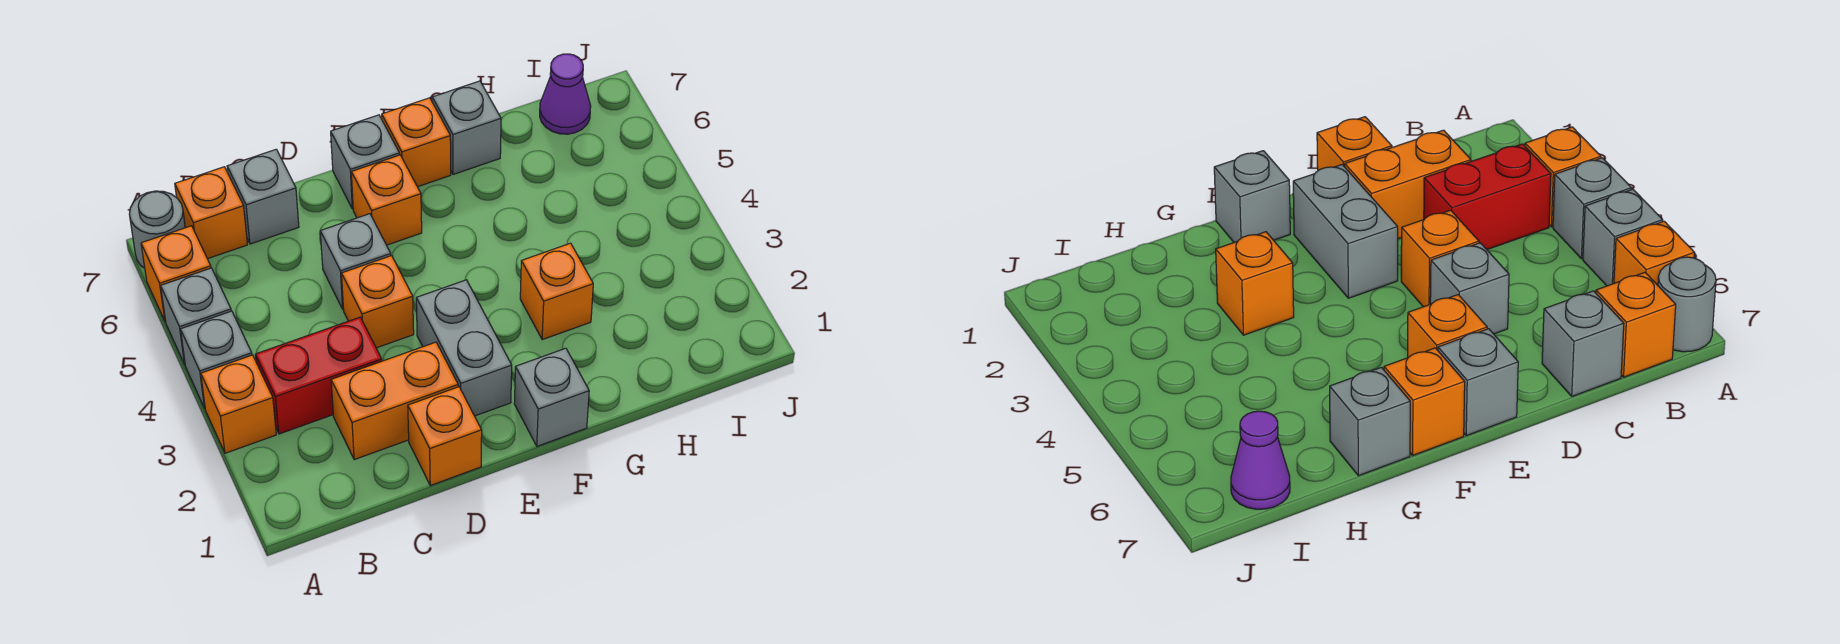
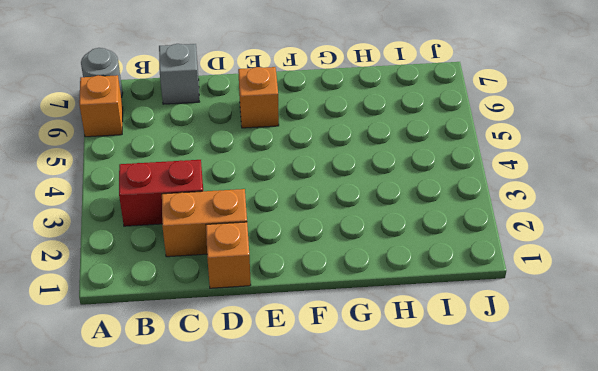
none -> orange brick A3 level 1
none -> grey brick A4 level 1
none -> grey brick A5 level 1

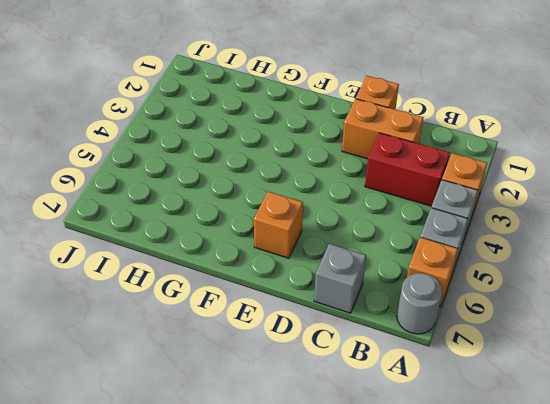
none -> orange brick B7 level 1
none -> orange brick D4 level 1
none -> grey brick D5 level 1

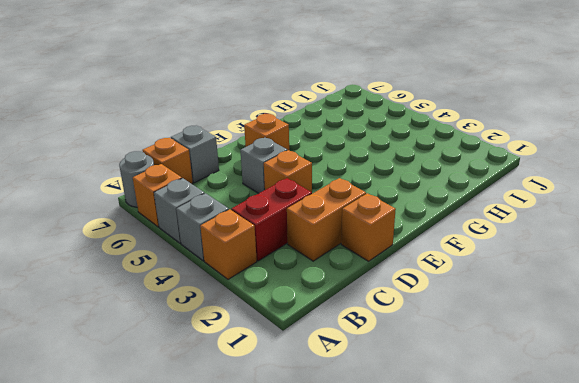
none -> grey brick E2:E3 level 1
none -> grey brick E7 level 1
none -> grey brick F1 level 1

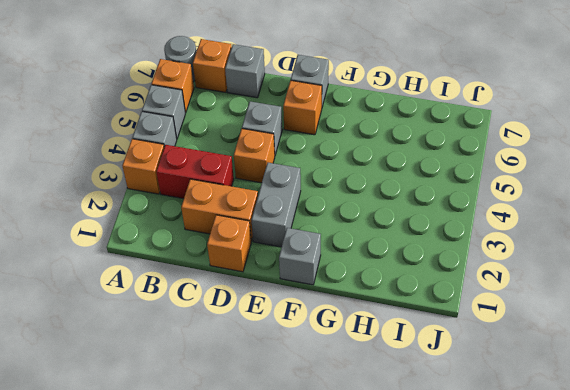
none -> orange brick F7 level 1
none -> orange brick G3 level 1
none -> grey brick G7 level 1

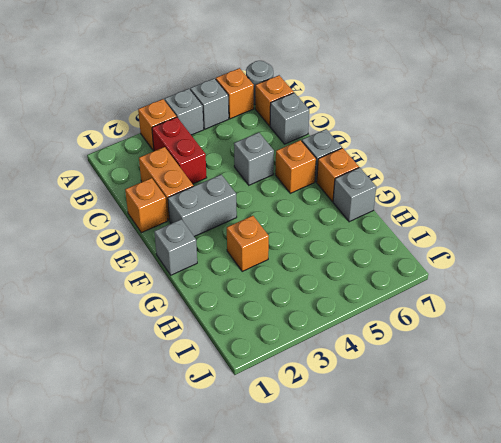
none -> orange brick D4 level 1
none -> purple cone I7 level 1

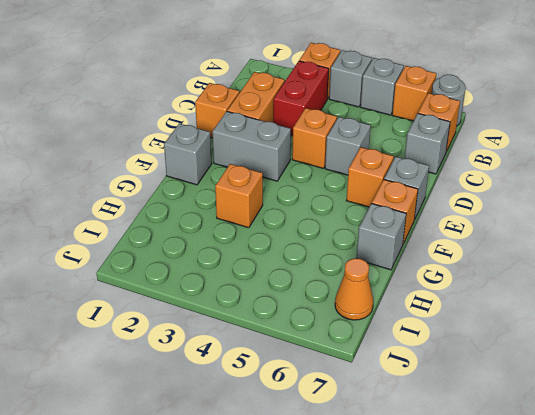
orange cone I7 level 1 -> purple cone I7 level 1

